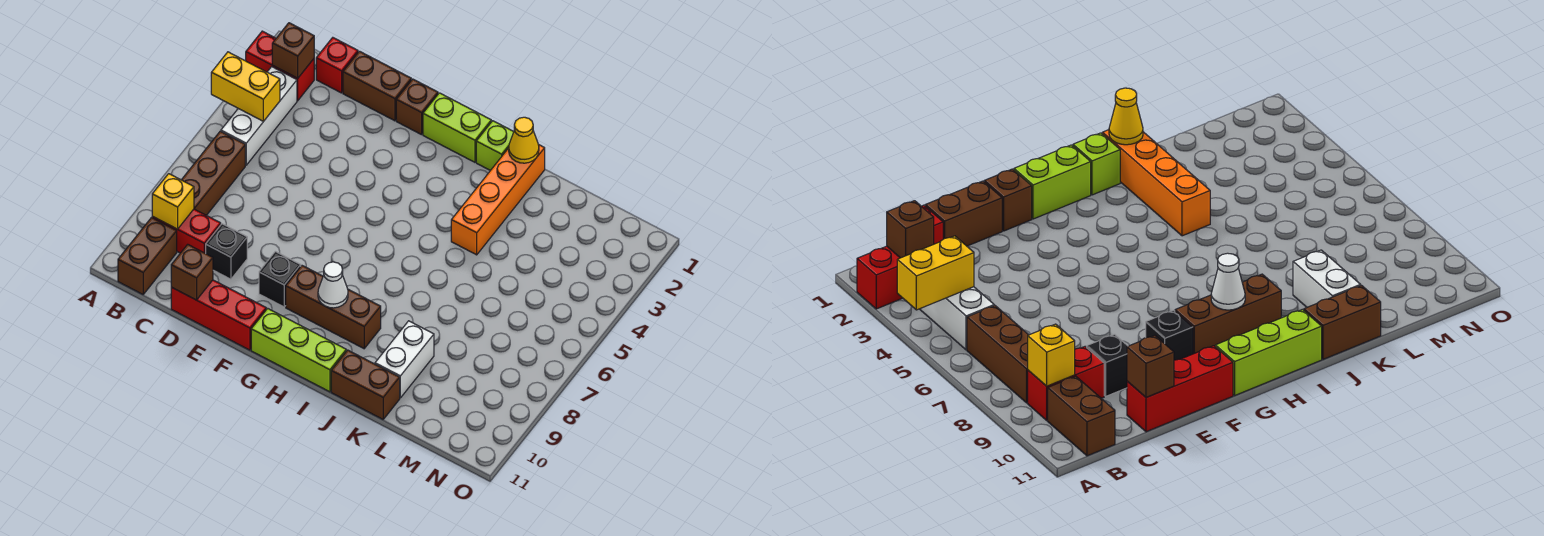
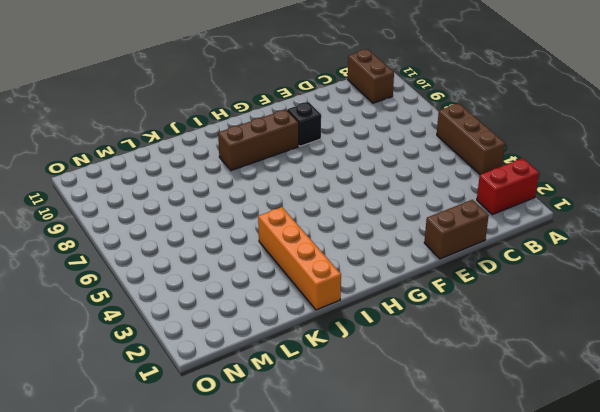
brown brick A4:A6 level 1 -> brown brick B6:B8 level 1
none -> white brick B3:B5 level 1
none -> red brick B9:C9 level 1
none -> red brick C1 level 1

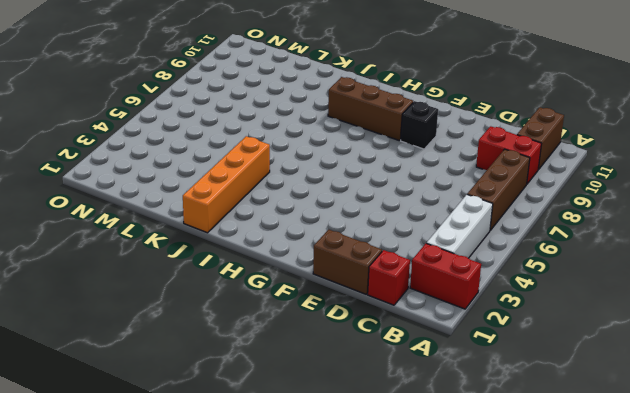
none -> black brick D9 level 1
none -> red brick D11:F11 level 1
none -> brown brick F1 level 1

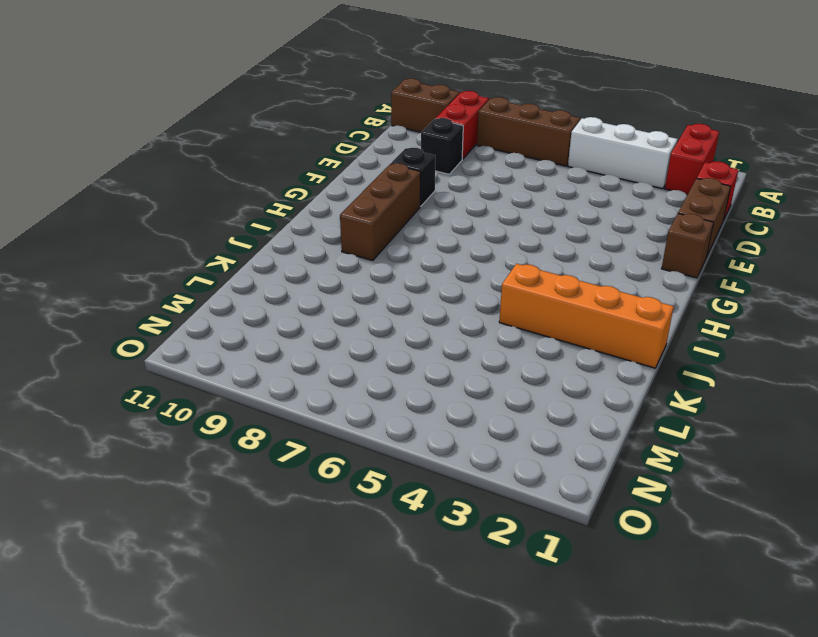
none -> red brick D11:F11 level 1
none -> lime brick G1:H1 level 1
none -> lime brick G11:I11 level 1

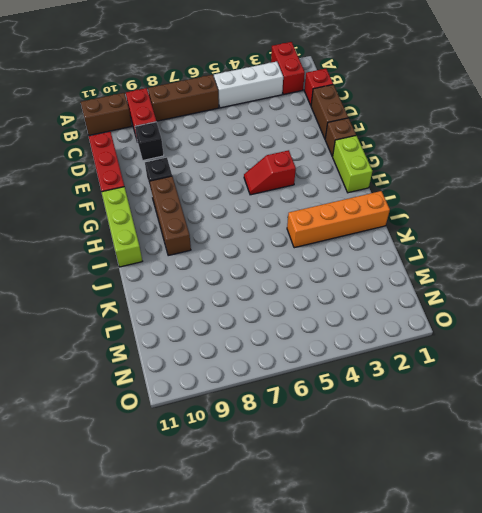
red slope G4:G5 level 1 top 4 -> none
none -> lime brick I1 level 1
none -> brown brick J11:K11 level 1
none -> white brick K9:K10 level 1

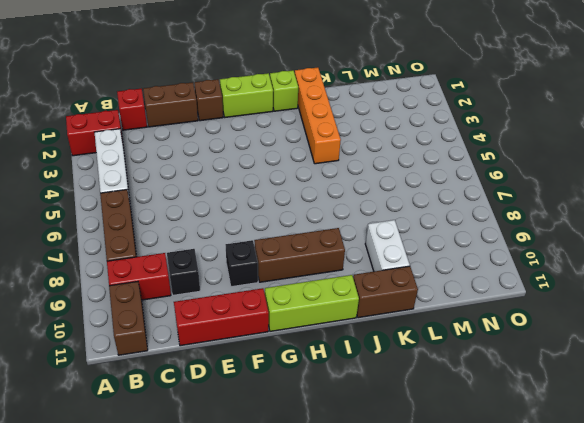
none -> yellow brick A4:B4 level 2
none -> brown brick B2 level 2
none -> yellow brick B9 level 2

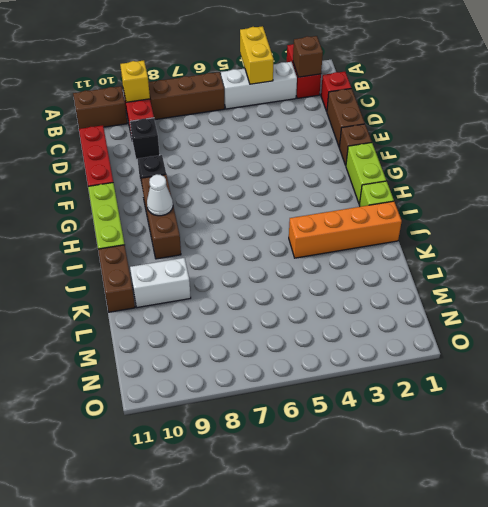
none -> brown brick D11 level 2
none -> yellow cone J1 level 2

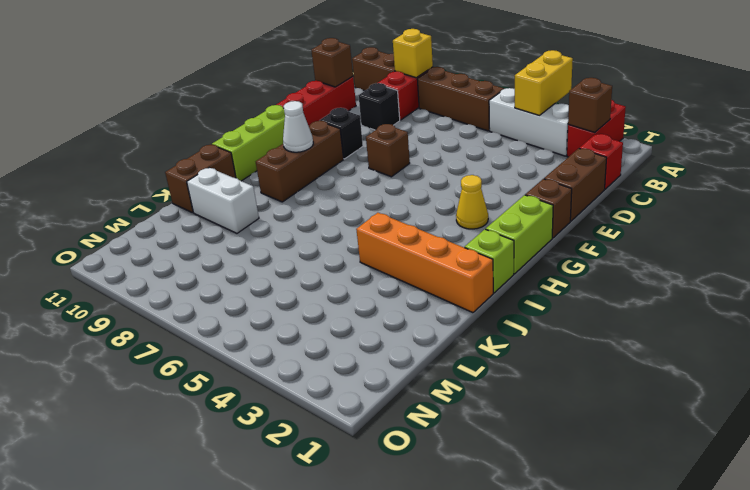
brown brick F7 level 1 -> none
yellow cone G3 level 1 -> yellow cone J1 level 2

